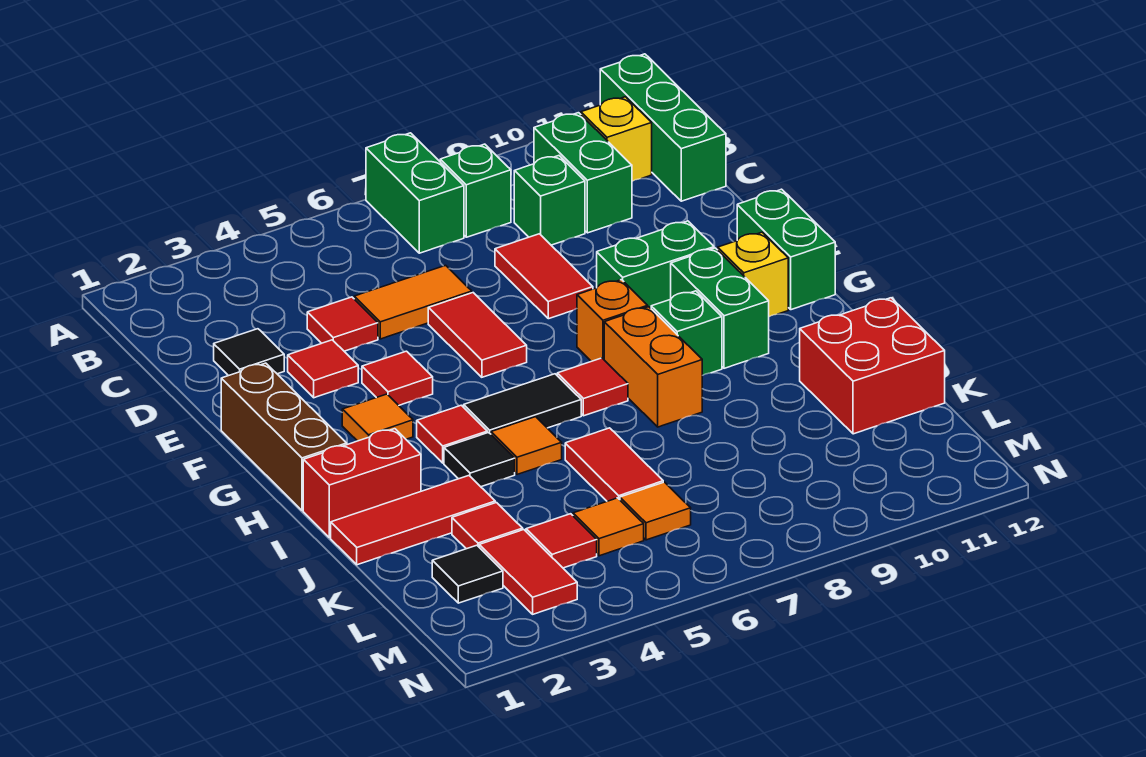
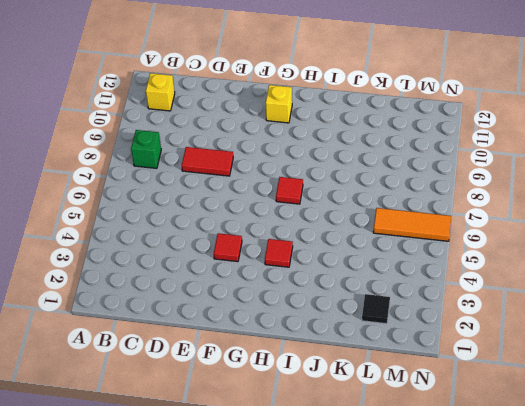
orange tile L6:N6 level 1 -> orange tile L6 level 1
none -> green brick A7:B7 level 1
none -> green brick A12:C12 level 1
none -> green brick B10:C10 level 1
none -> green brick C9 level 1

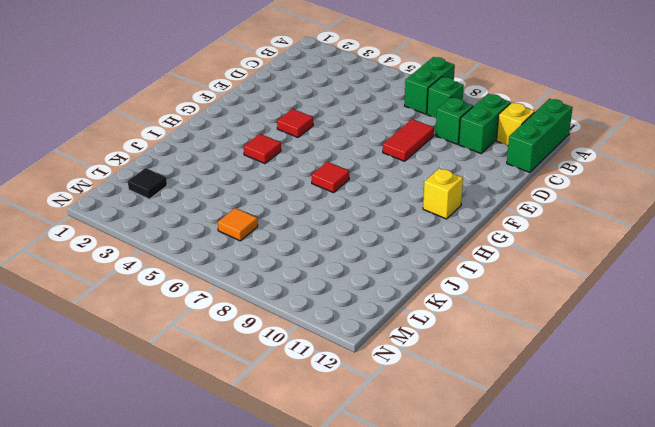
none -> black tile D2 level 1
none -> red tile D4 level 1
none -> orange tile D5:D6 level 1
none -> red tile E3 level 1

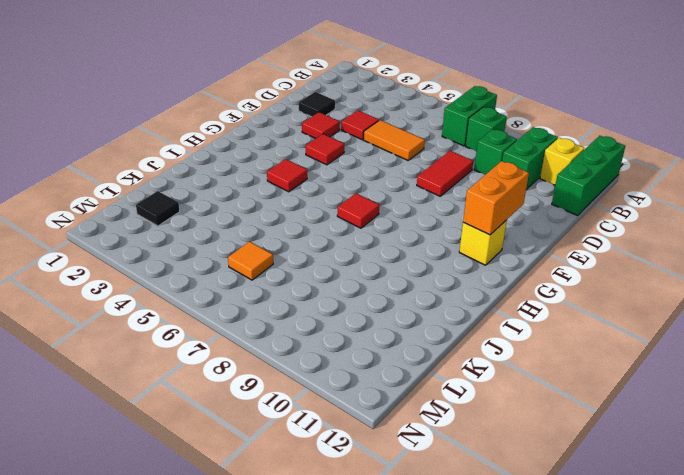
orange brick F11:G11 level 2 -> orange brick H8:I8 level 1
none -> red tile E6:F6 level 1
none -> brown brick F1:H1 level 1
none -> green brick F9:F10 level 1
none -> green brick F12:G12 level 1

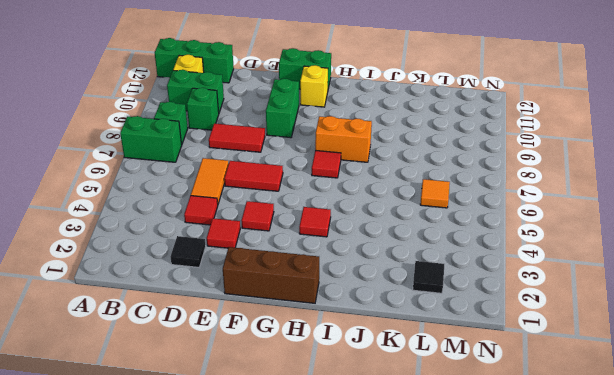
none -> orange tile G3 level 1
none -> orange brick G8 level 1
none -> green brick G10:H10 level 1
none -> black tile H5:H6 level 1

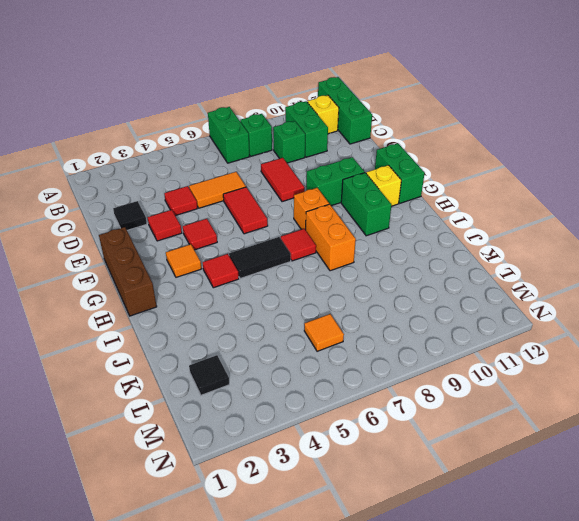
none -> green brick H9 level 1
none -> red brick I1:I2 level 1
none -> black tile I4 level 1
none -> orange tile I5 level 1

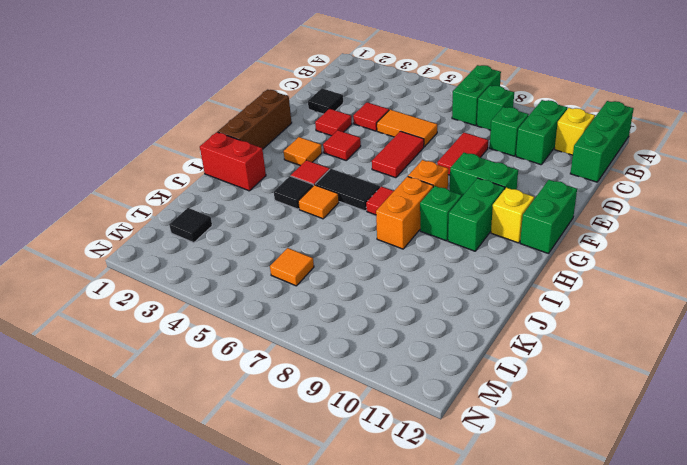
none -> red tile J1:J3 level 1
none -> red tile J6:K6 level 1
none -> red brick J11:K12 level 1
none -> red tile K3 level 1

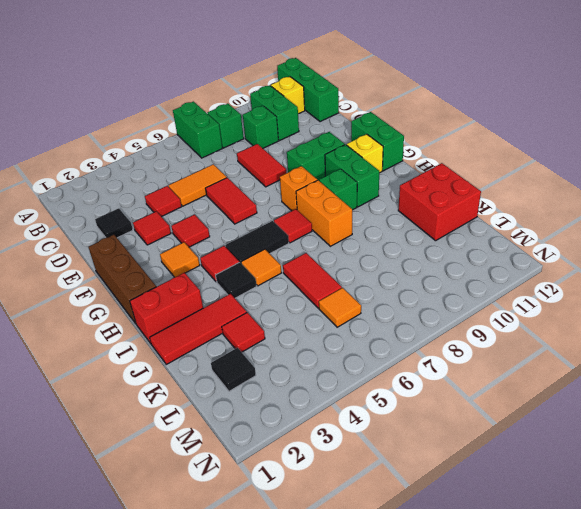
none -> red tile L3:M3 level 1
none -> red tile L4 level 1
none -> orange tile L5 level 1

